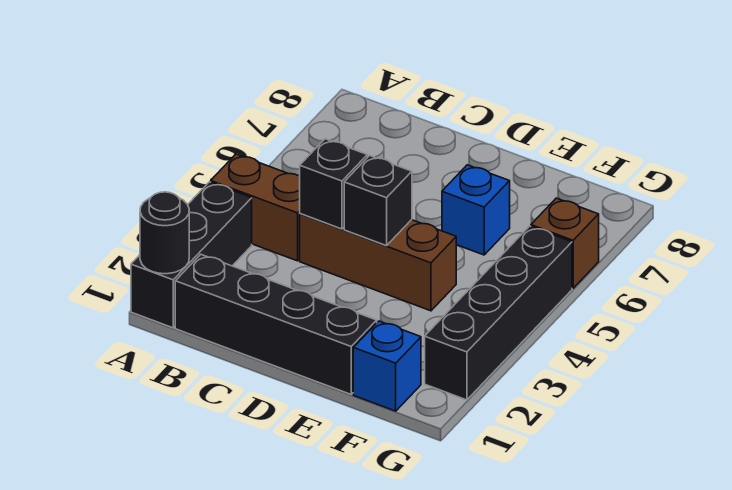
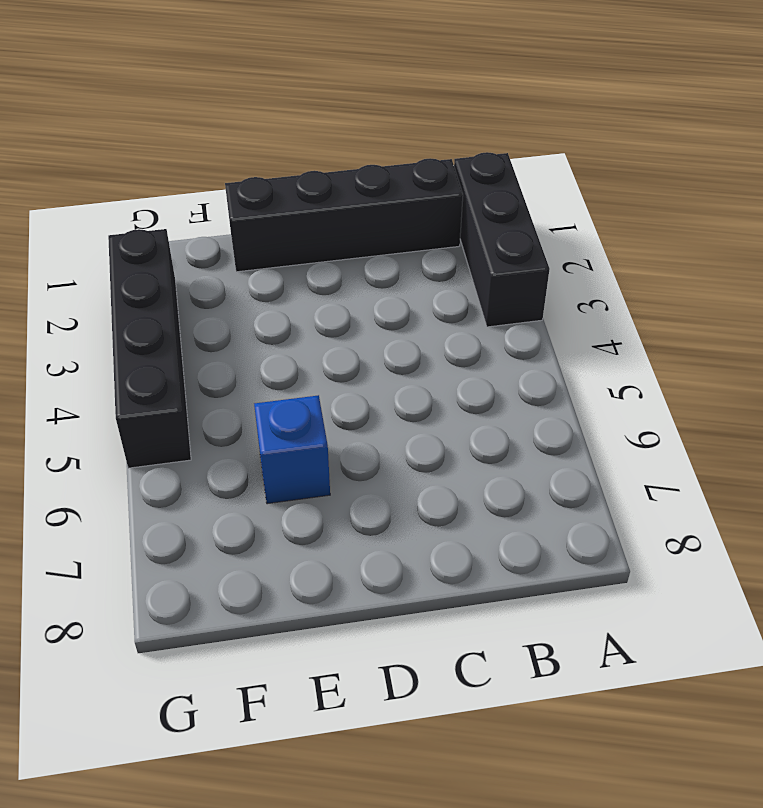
none -> brown brick A4:B4 level 1
none -> brown brick C4:E4 level 1

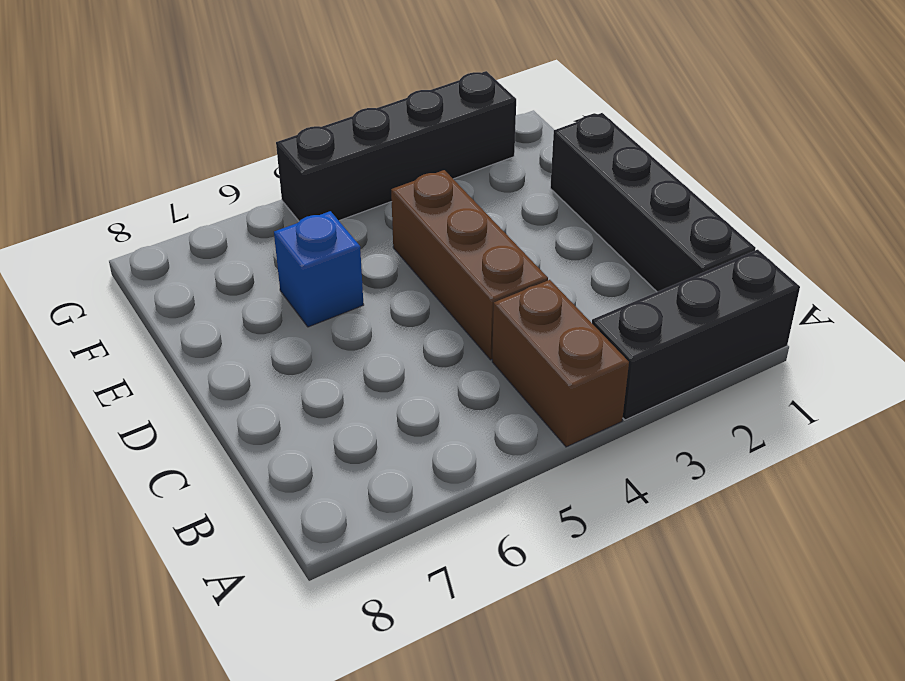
none -> blue brick F1 level 1
none -> brown brick G6 level 1

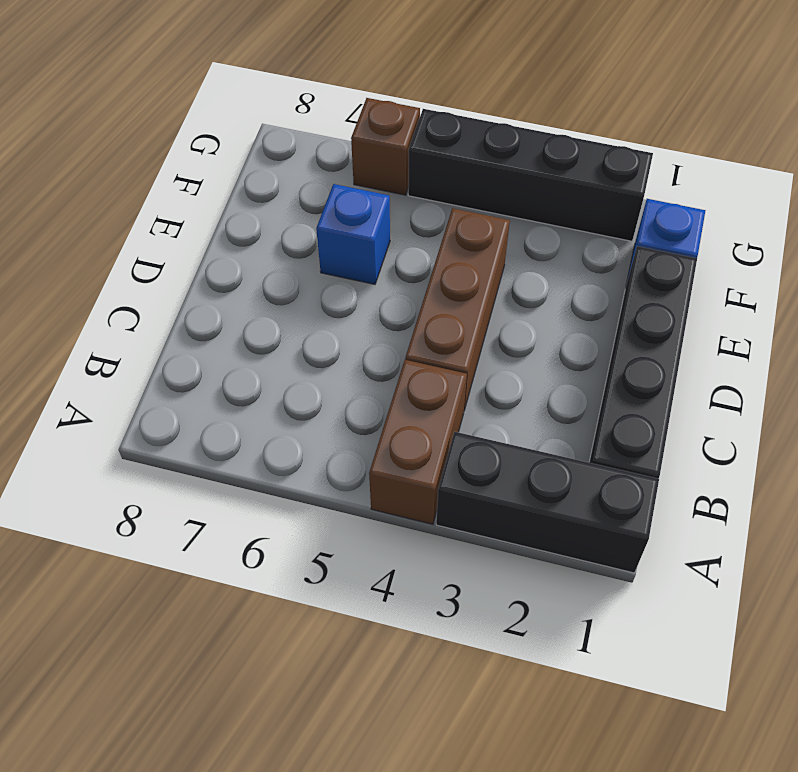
none -> black round brick A1 level 2
none -> black brick C4 level 2

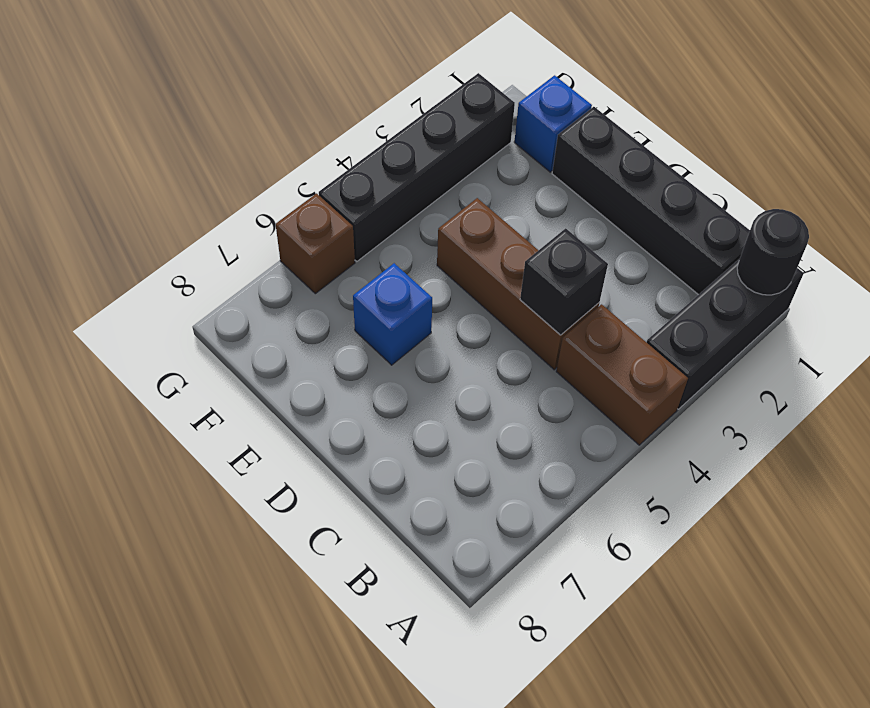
none -> black brick D4 level 2

